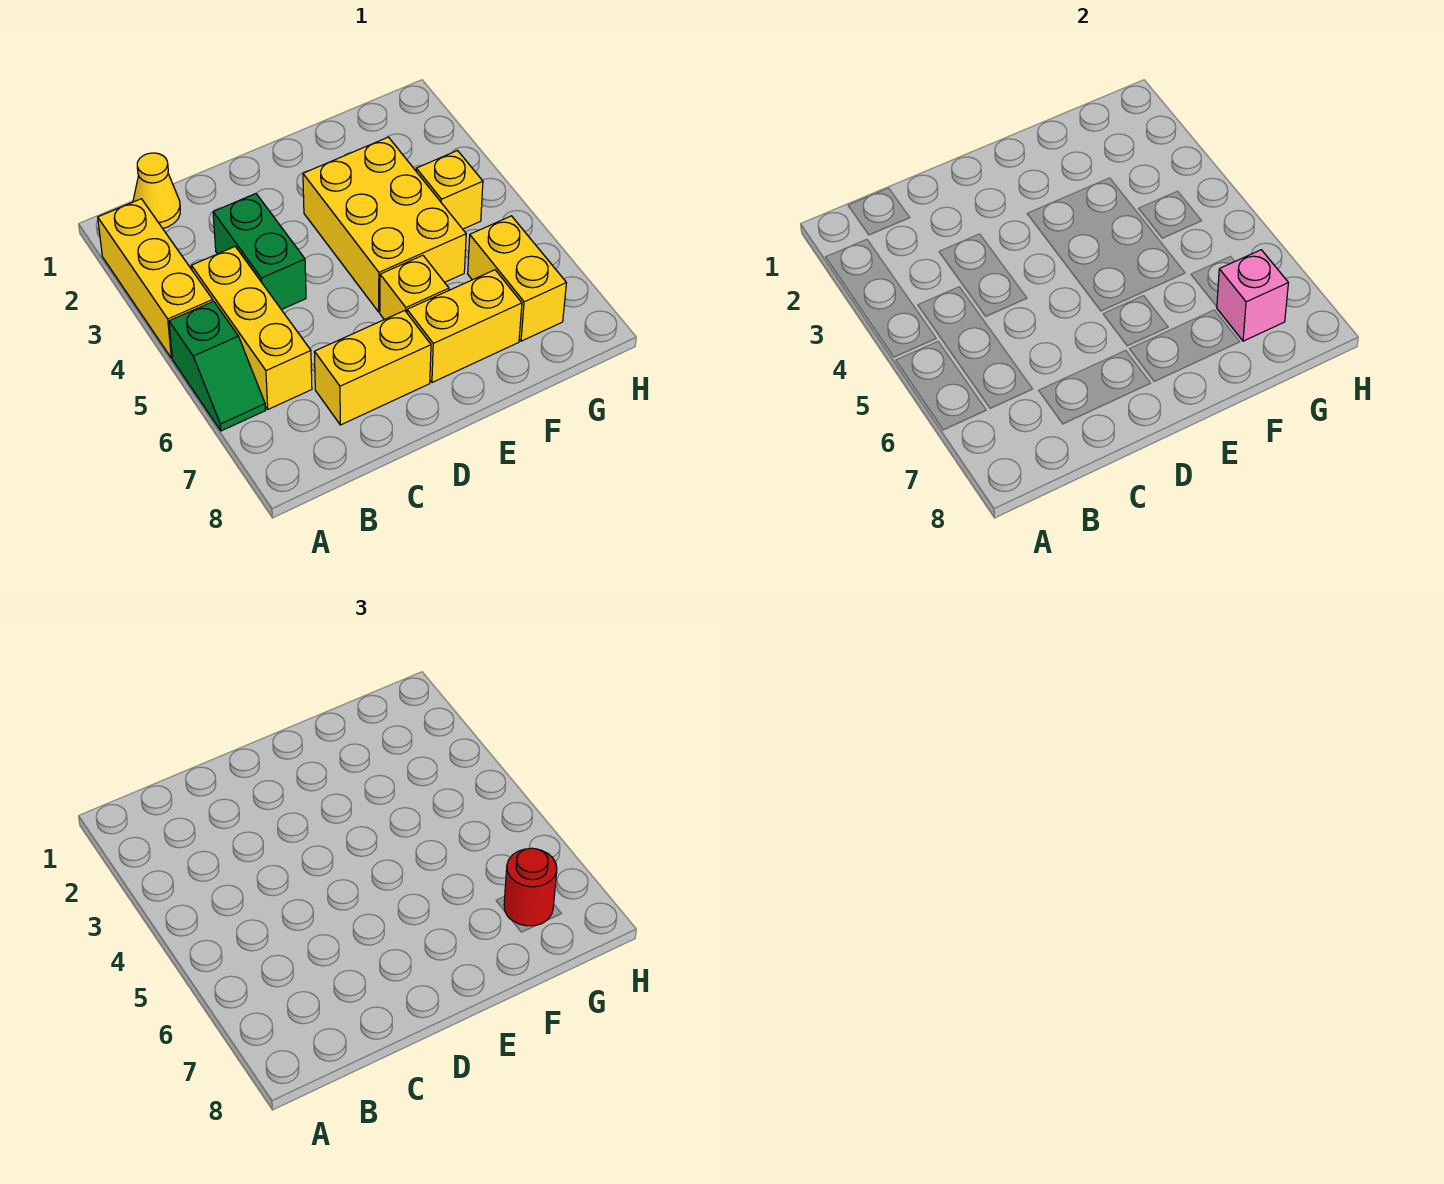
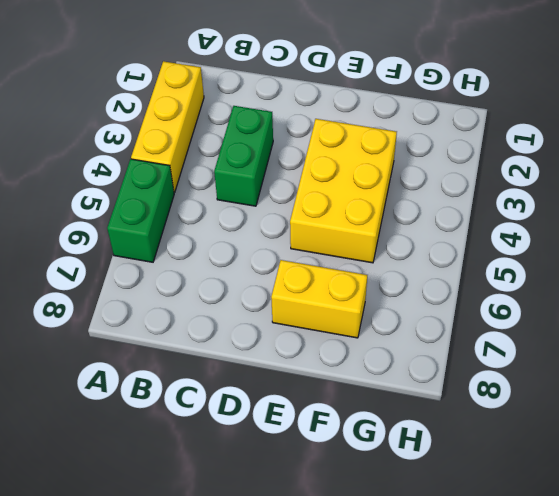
green brick A5:A6 level 1 -> green slope A5:A6 level 1 top 5
none -> yellow cone B1 level 1
none -> yellow brick B4:B6 level 1
none -> yellow brick C7:D7 level 1

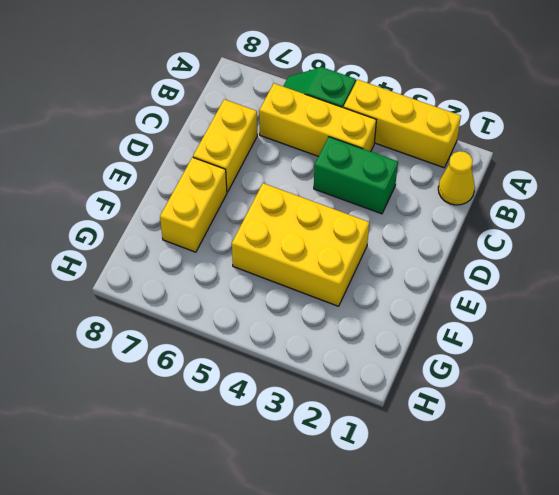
none -> yellow brick E6 level 1
none -> yellow brick G4 level 1
none -> yellow brick G6:G7 level 1

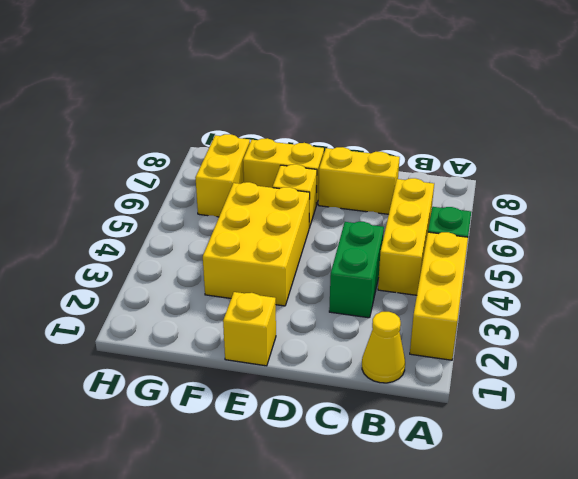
yellow brick E1 level 1 -> yellow brick G4 level 1
none -> pink brick G7 level 2
none -> red round brick G7 level 3

